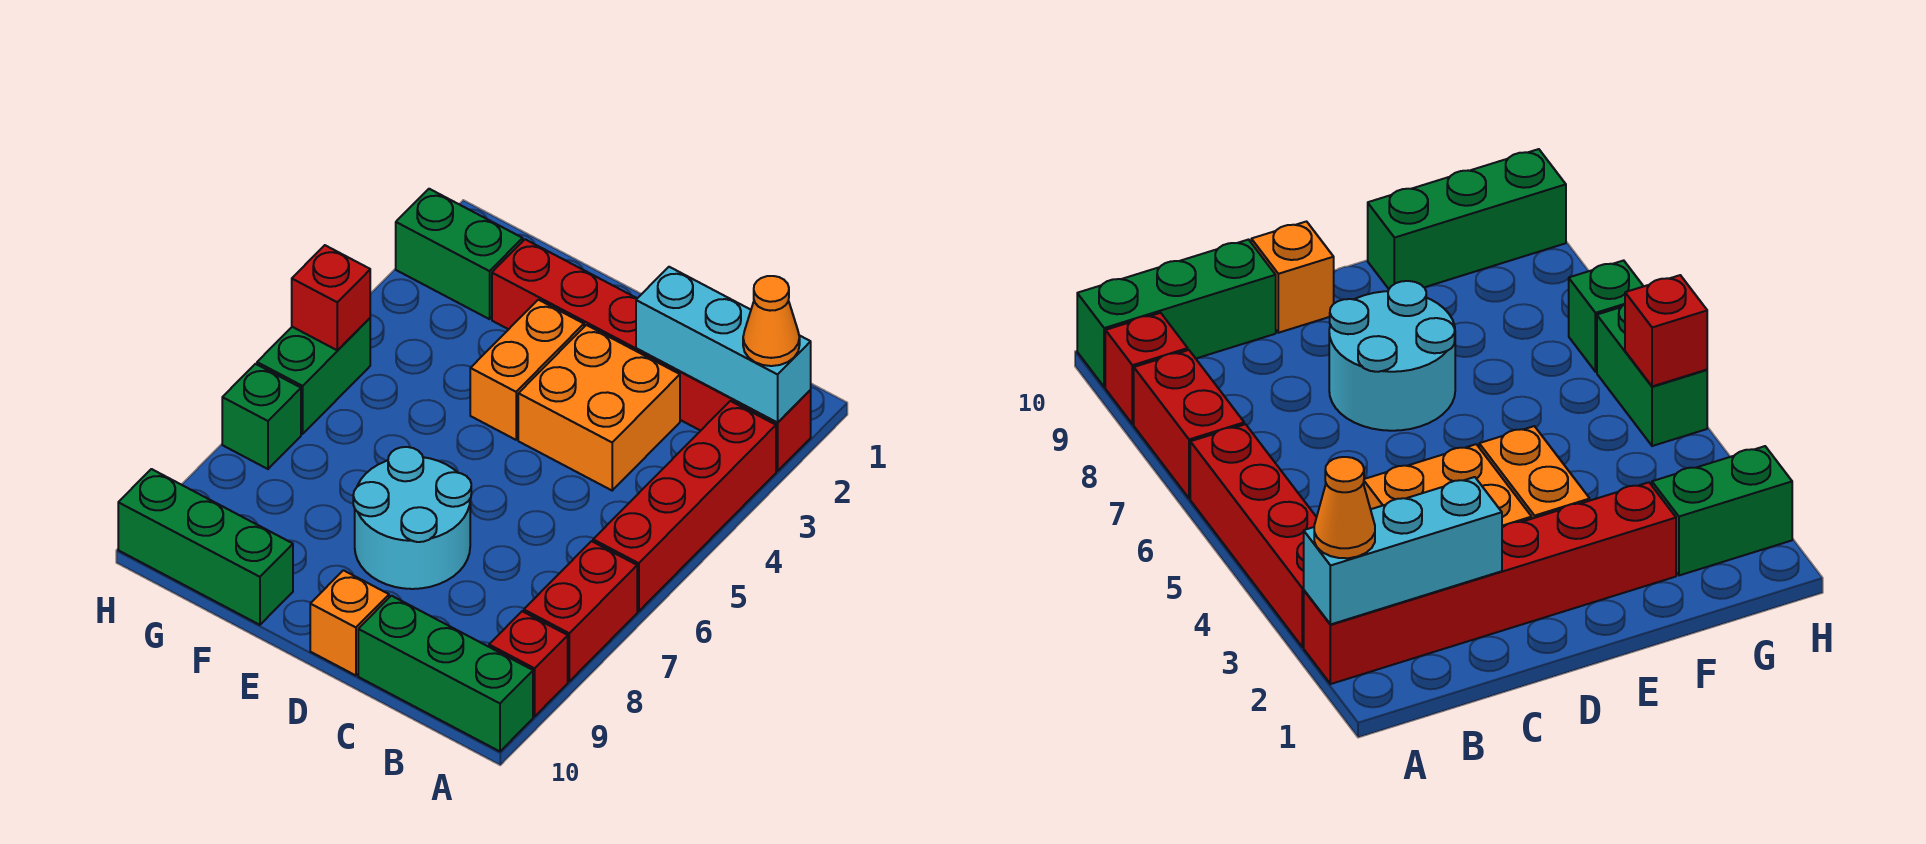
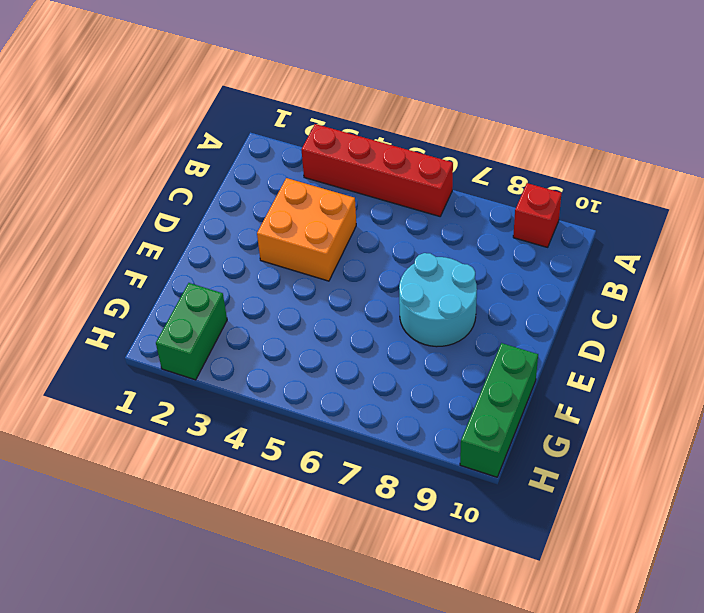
none -> red brick A2:F2 level 1
none -> red brick A7:A8 level 1
none -> green brick A10:C10 level 1

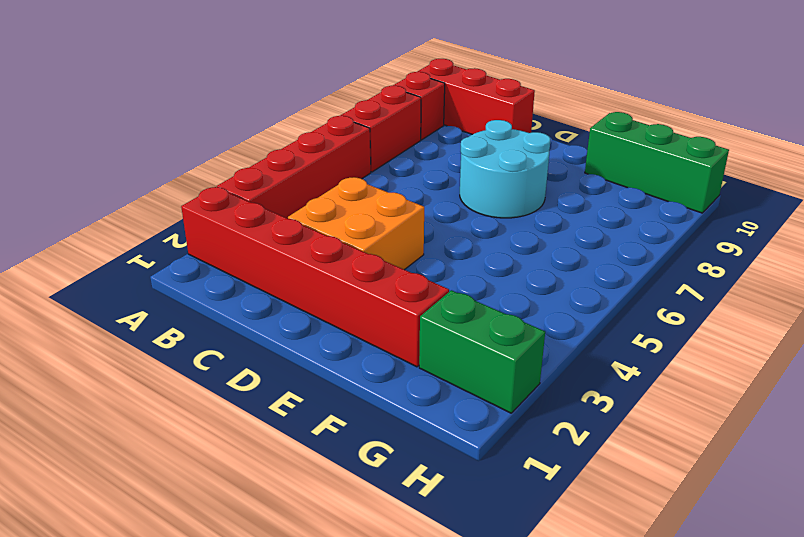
red brick A10:C10 level 1 -> green brick A10:C10 level 1
none -> orange brick D10 level 1
none -> orange brick E3:E4 level 1
none -> green brick H5:H6 level 1

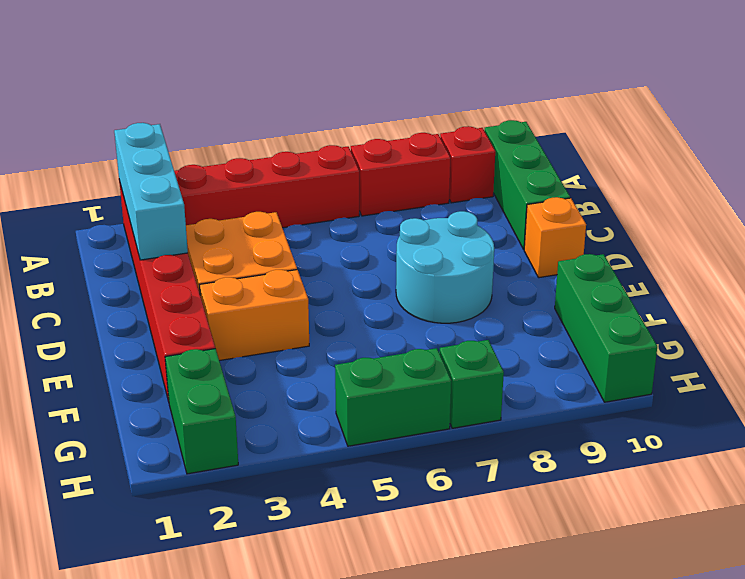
none -> red brick H5 level 2
none -> orange cone A2 level 3

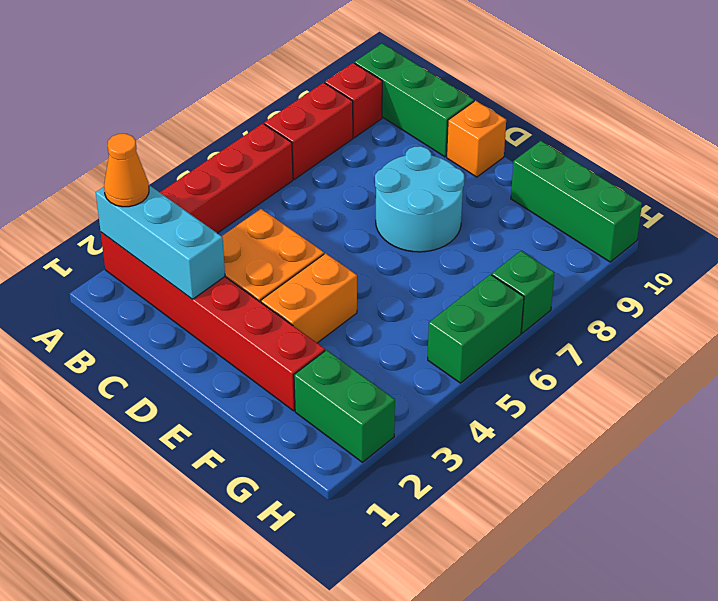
none -> red brick H5 level 2

